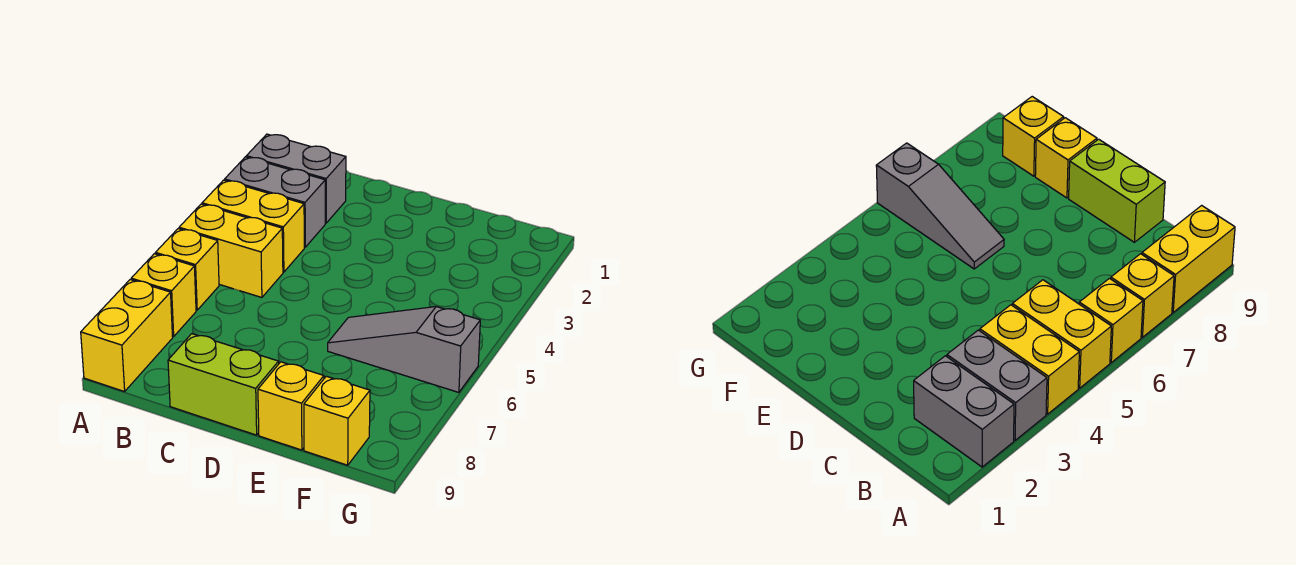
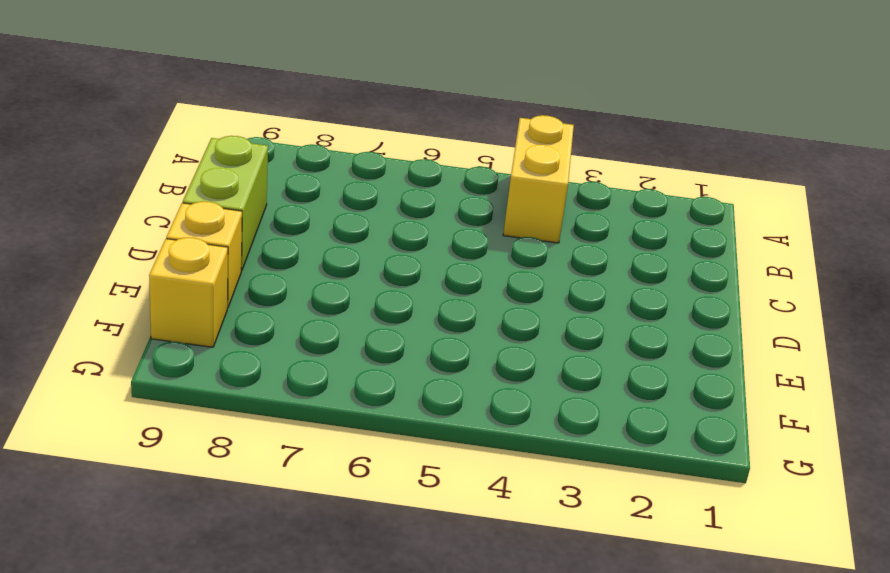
none -> grey brick A2:B2 level 1
none -> grey brick A3:B3 level 1

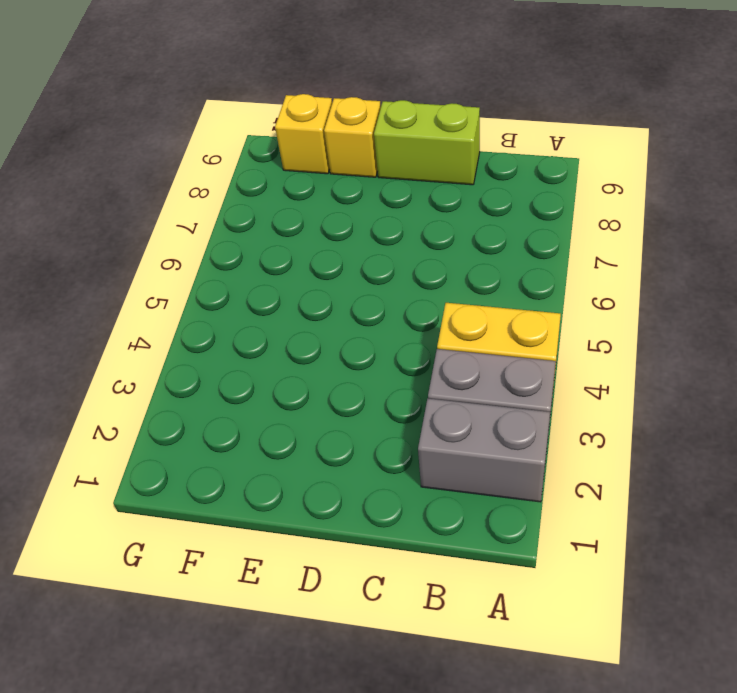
none -> yellow brick A5:B5 level 1
none -> yellow brick A6 level 1

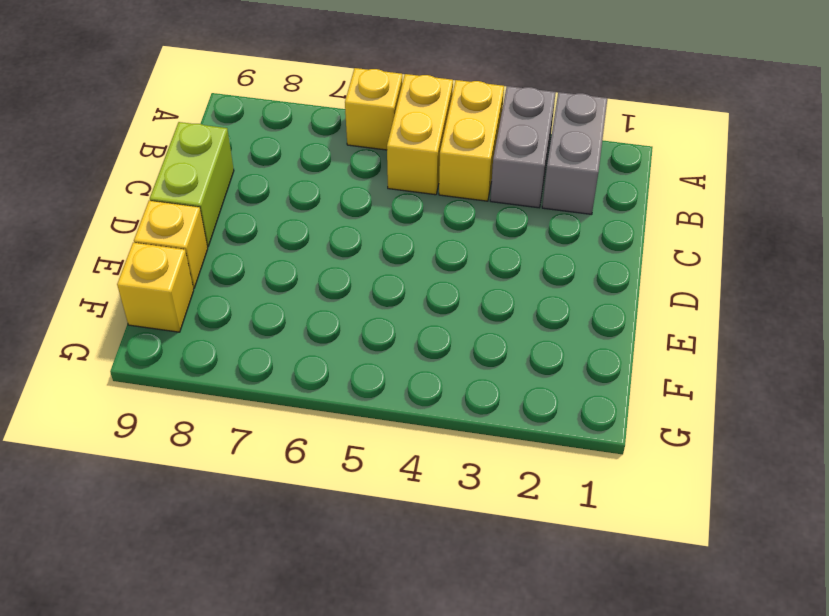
none -> yellow brick A7 level 1
none -> yellow brick A8:A9 level 1

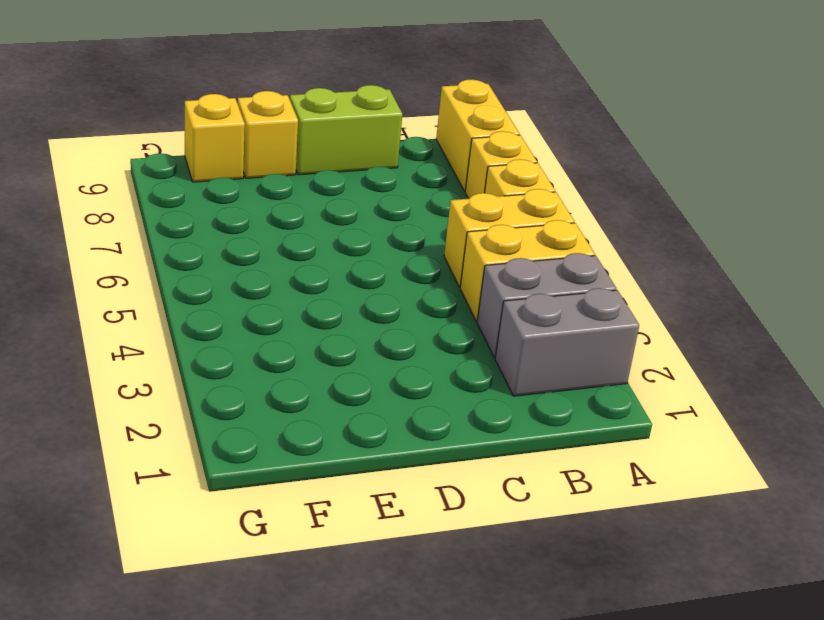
none -> grey slope E6:G6 level 1 top G

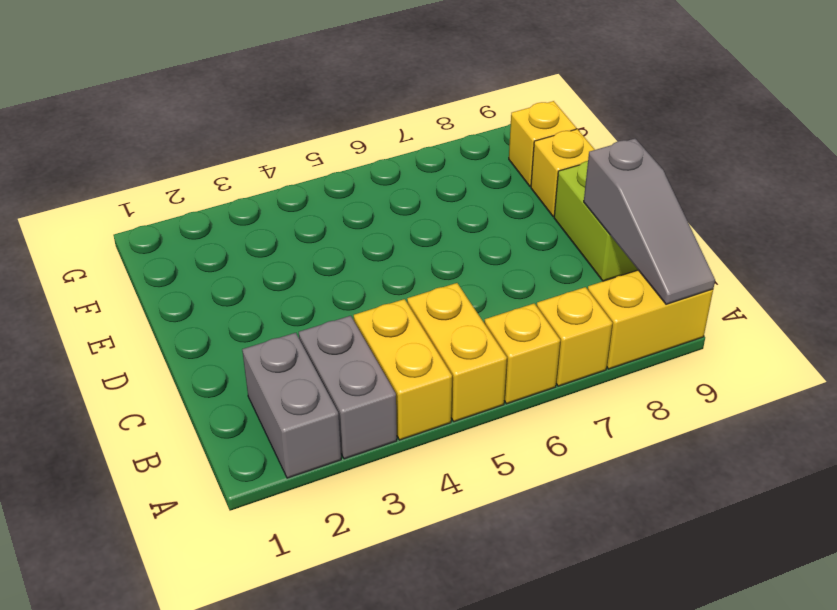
grey slope A9:C9 level 2 top C -> grey slope E6:G6 level 1 top G

